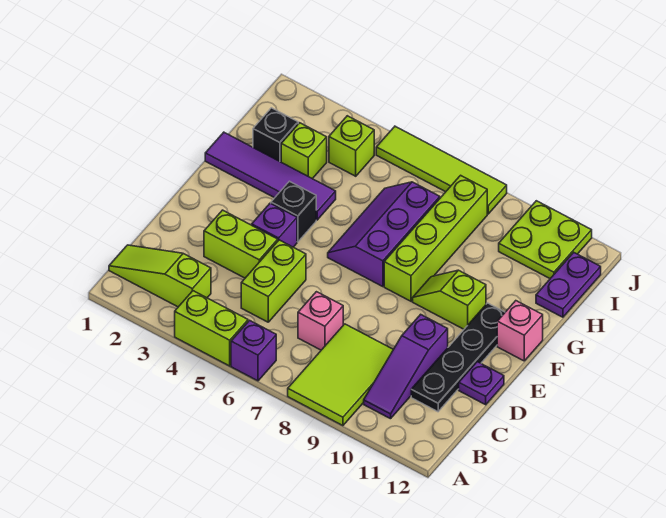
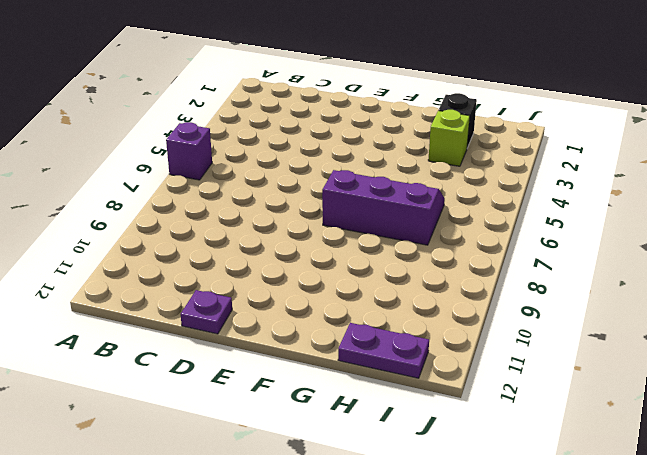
none -> lime brick A4:A5 level 1
none -> lime tile A8:C9 level 1
none -> lime slope B1:B3 level 1 top 3

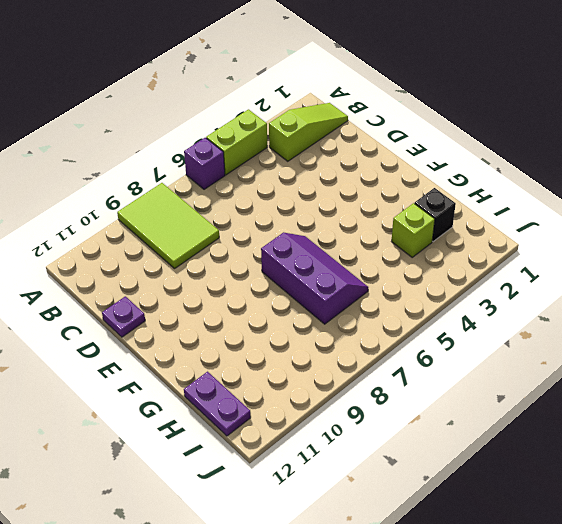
none -> purple slope B10:D10 level 1 top D
none -> lime brick C5:D5 level 1
none -> pink brick C7 level 1

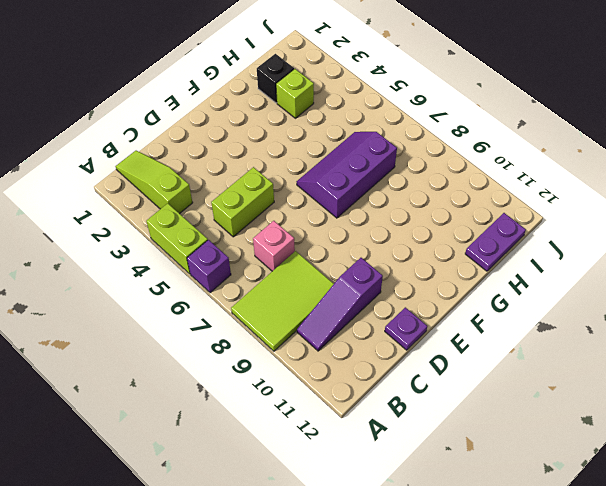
none -> black plate C11:F11 level 1
none -> lime brick D3:D4 level 1
none -> purple brick E4 level 1

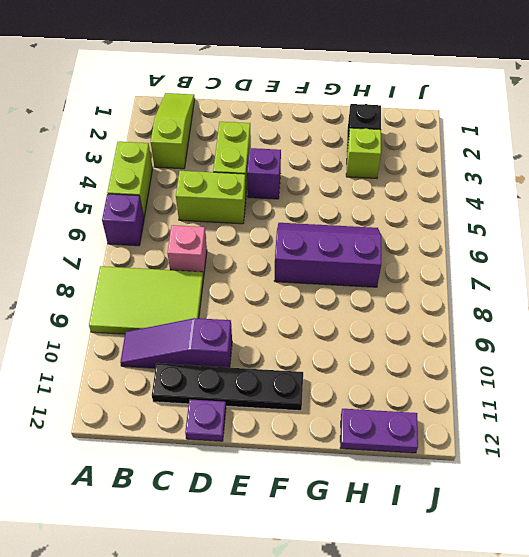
none -> black brick F4 level 1
none -> lime brick F8:I8 level 1
none -> lime slope F9:F10 level 1 top 10

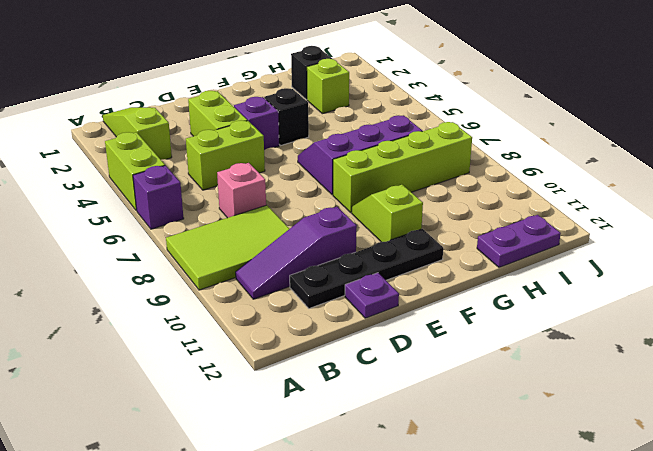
none -> pink brick F12 level 1
none -> purple tile G1:G4 level 1
none -> lime brick I4 level 1

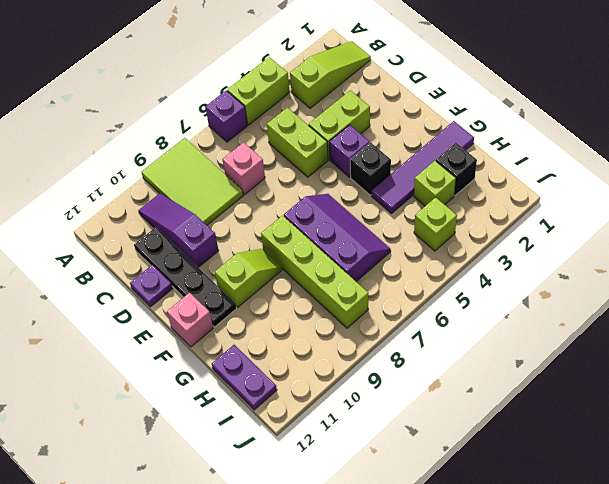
none -> lime plate I10:J11 level 1
none -> lime tile J5:J8 level 1

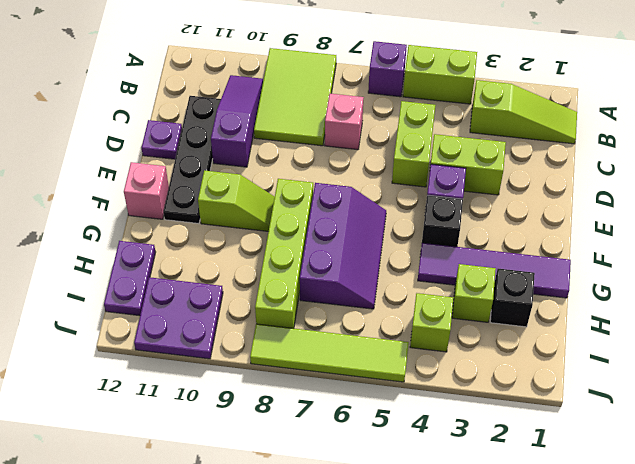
purple plate I10:J11 level 1 -> lime plate I10:J11 level 1

